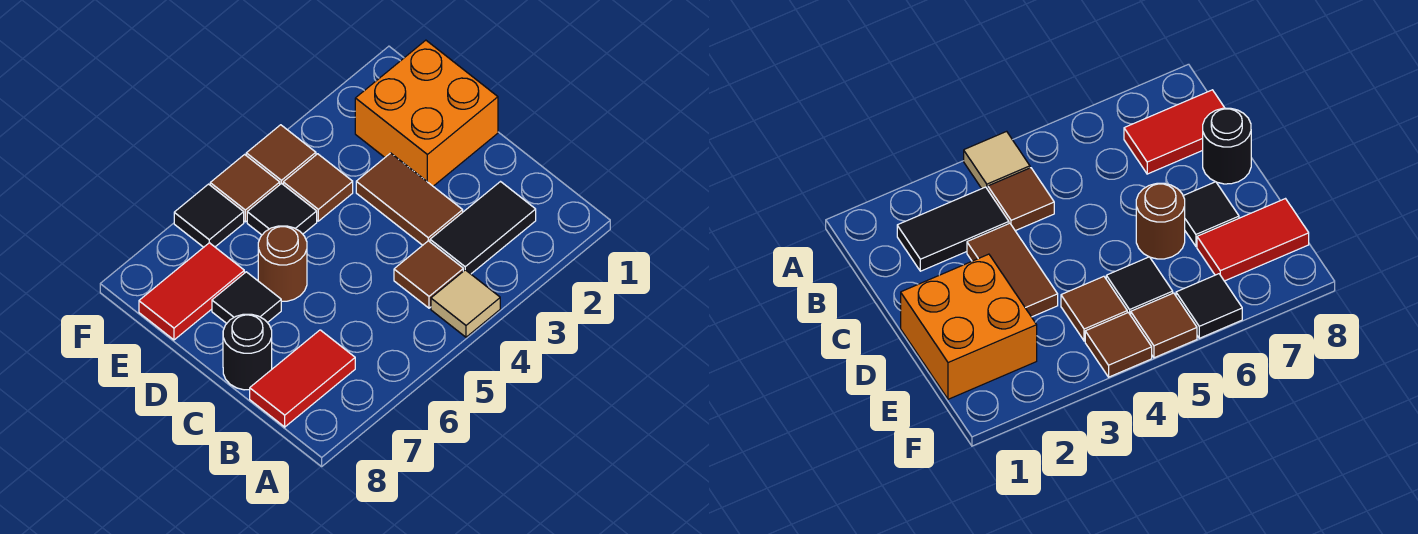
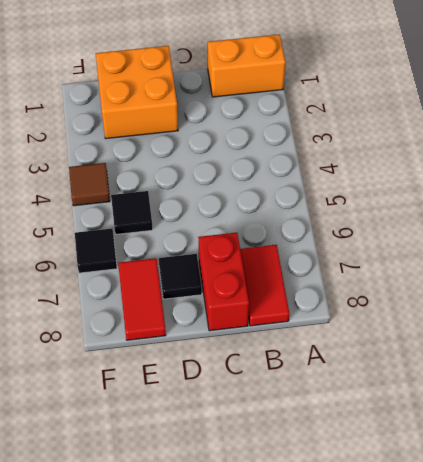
orange brick A1:B1 level 1 -> none
red brick C7:C8 level 1 -> black round brick C8 level 1
none -> tan tile A4 level 1
none -> black tile B2:B3 level 1
none -> brown tile B4 level 1

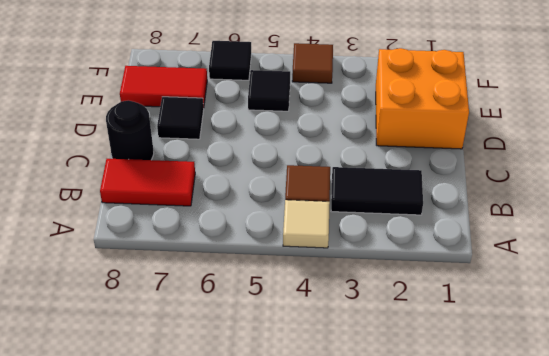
none -> brown tile C3:D3 level 1
none -> brown round brick D6 level 1
none -> brown tile E4 level 1

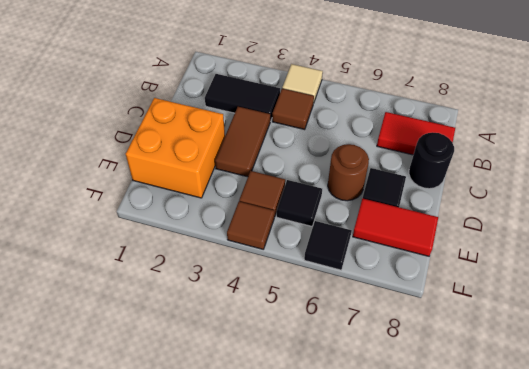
none -> brown tile F5 level 1

